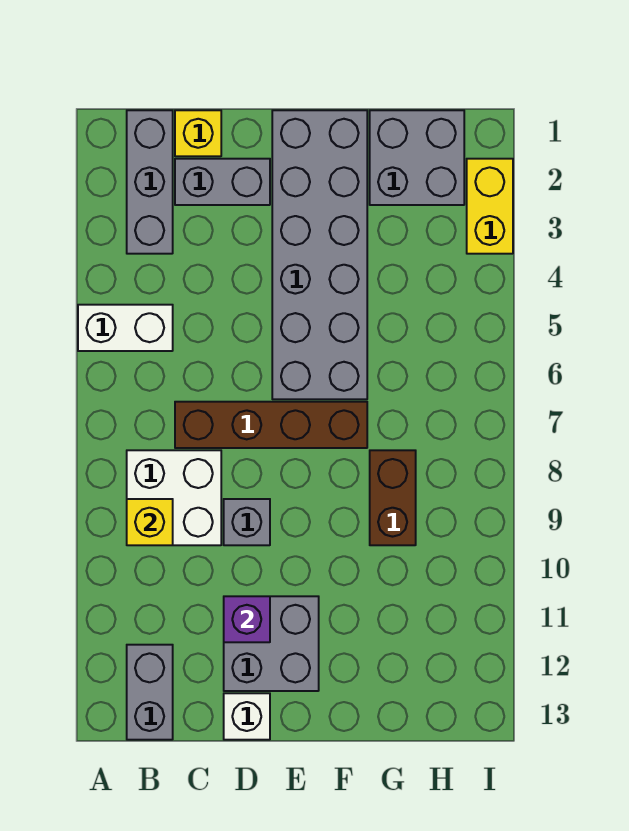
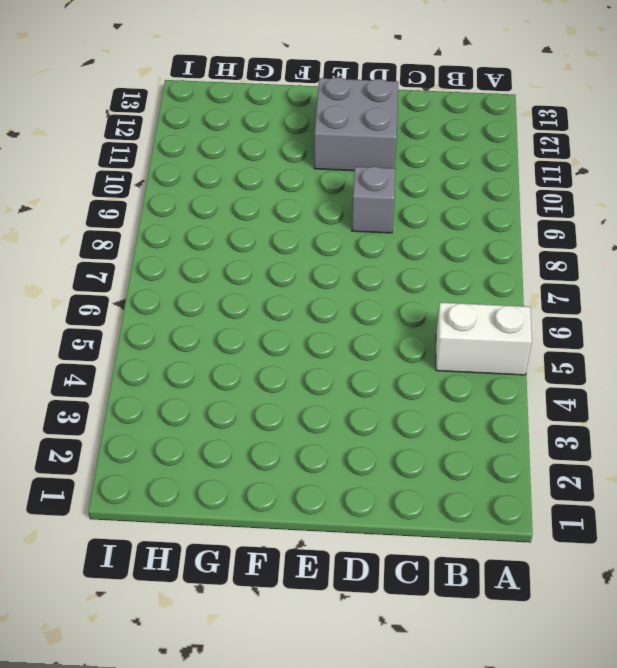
none -> grey brick B1:B3 level 1
none -> white brick B8:C9 level 1
none -> grey brick B12:B13 level 1

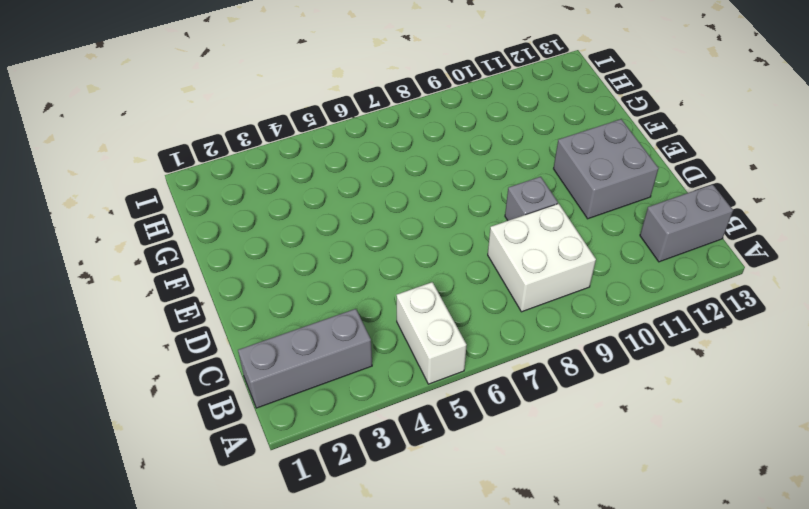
none -> yellow brick C1 level 1
none -> grey brick C2:D2 level 1
none -> brown brick C7:F7 level 1

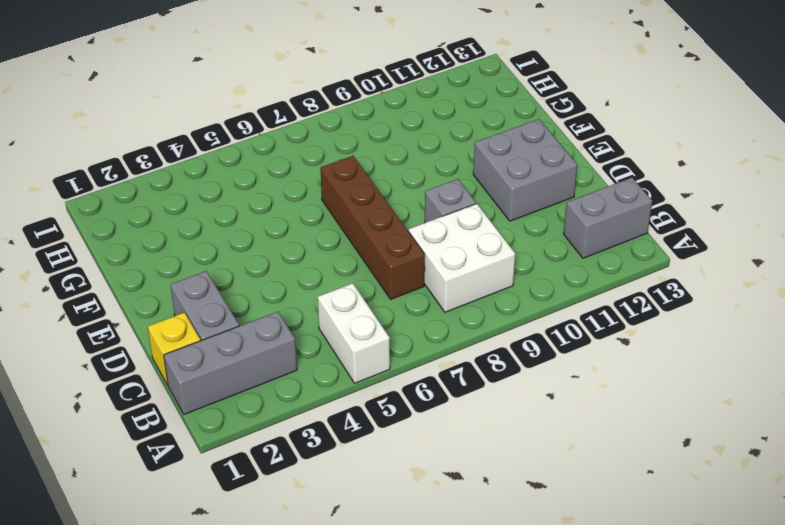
none -> white brick D13 level 1
none -> grey brick E1:F6 level 1
none -> grey brick G1:H2 level 1

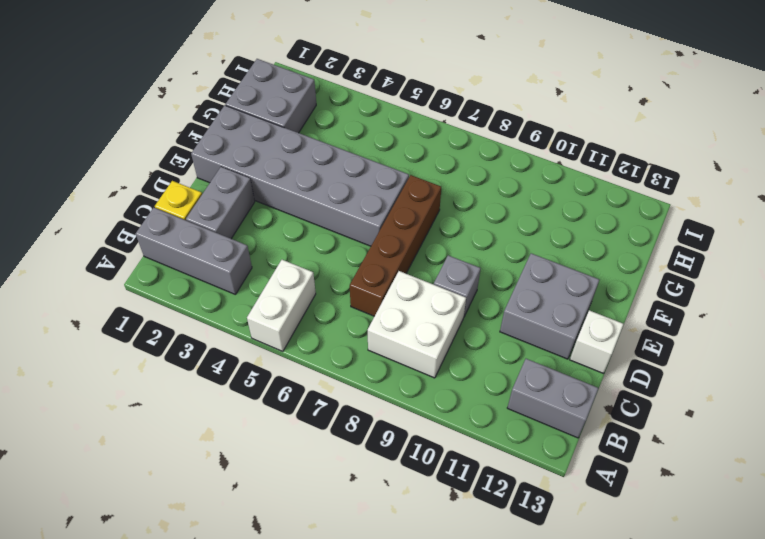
none -> brown brick G8:G9 level 1
none -> yellow brick I2:I3 level 1
none -> yellow brick B9 level 2

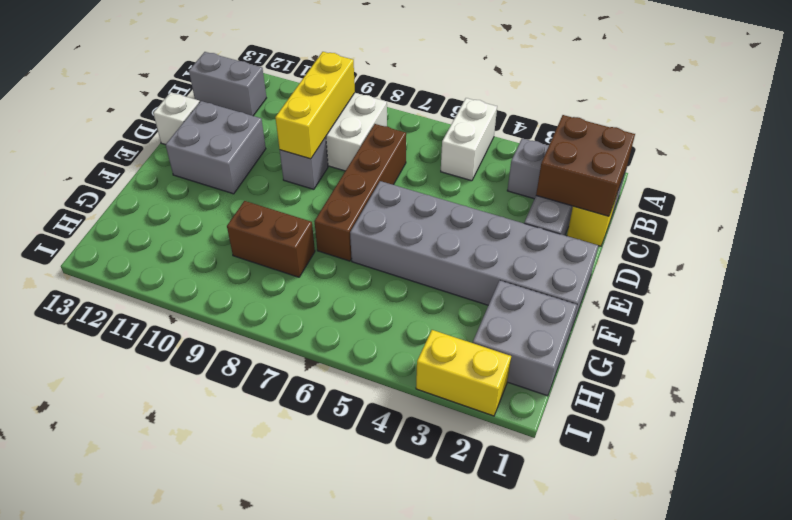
brown brick B1:C2 level 2 -> none
yellow brick B9:D9 level 2 -> yellow brick B9 level 2
none -> purple brick D11 level 2

